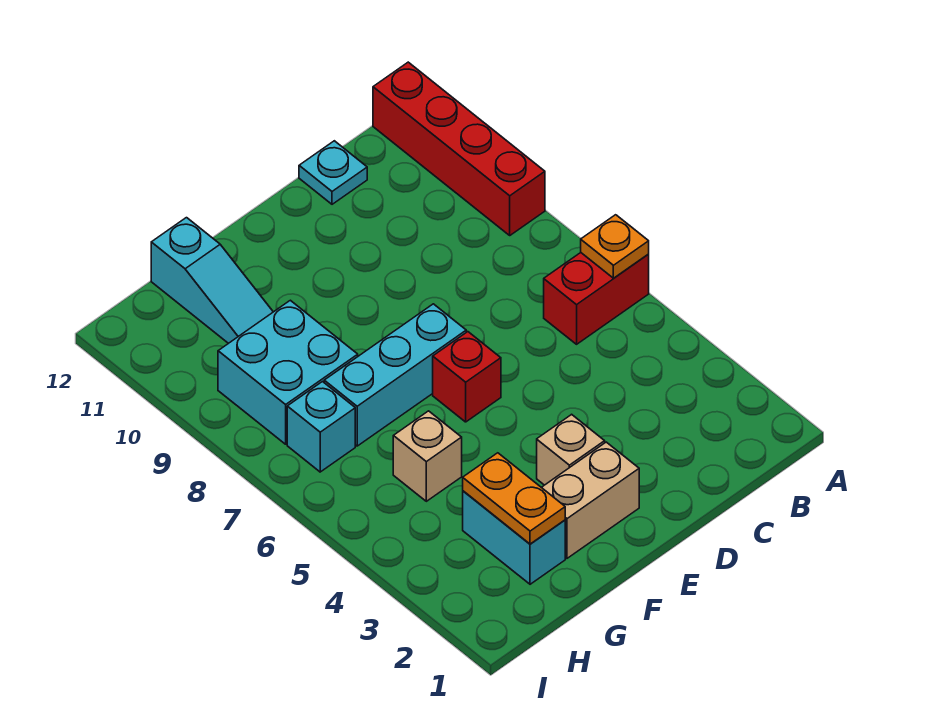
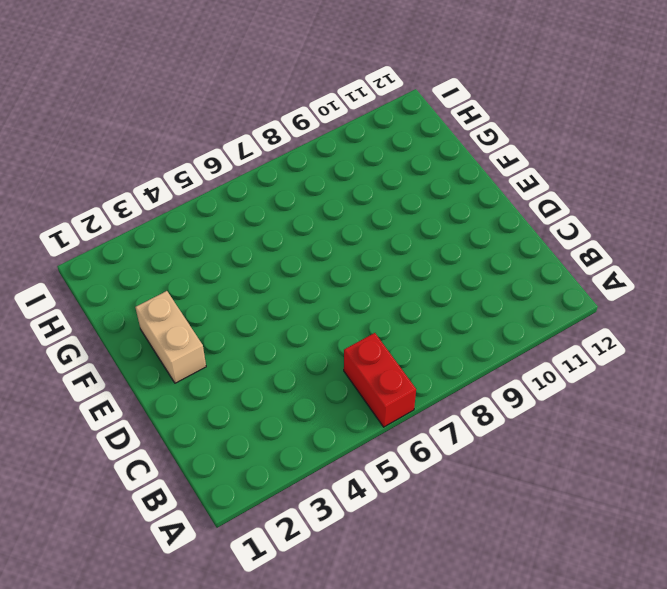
none -> red brick A9:A12 level 1
none -> cyan plate C12 level 1
none -> tan brick E3 level 1

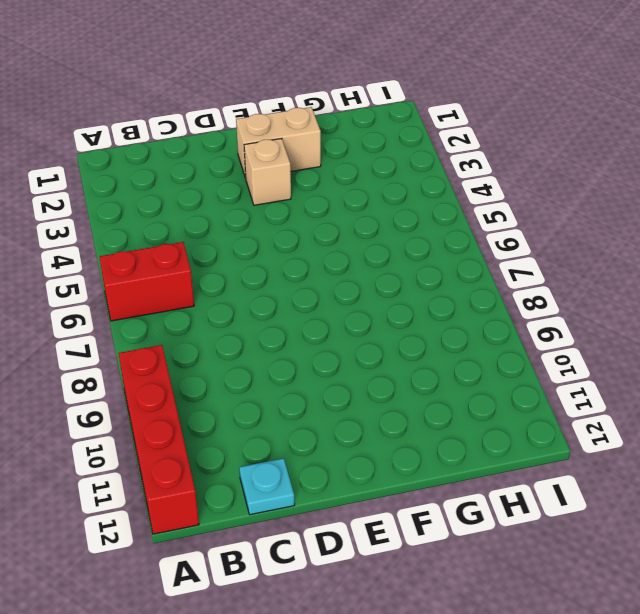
none -> red brick E6 level 1
none -> cyan brick E7:G7 level 1
none -> cyan brick G2:G3 level 1

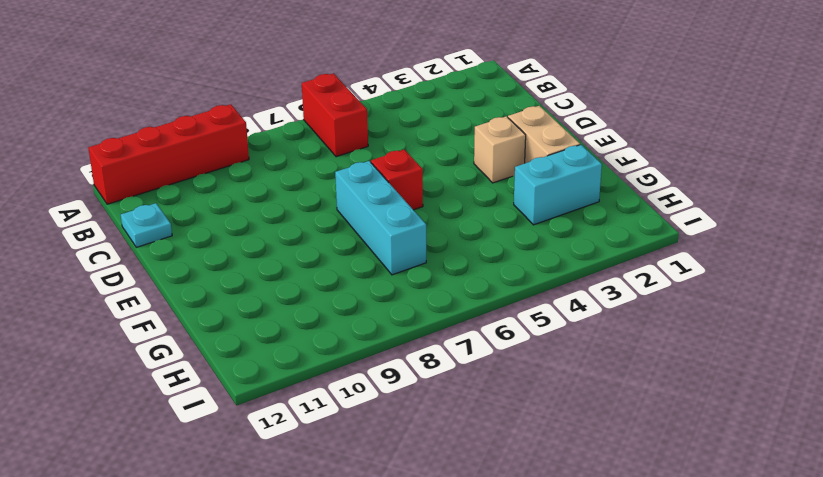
none -> tan brick G5 level 1
none -> cyan brick G8:H9 level 1
none -> cyan slope G10:G12 level 1 top 12

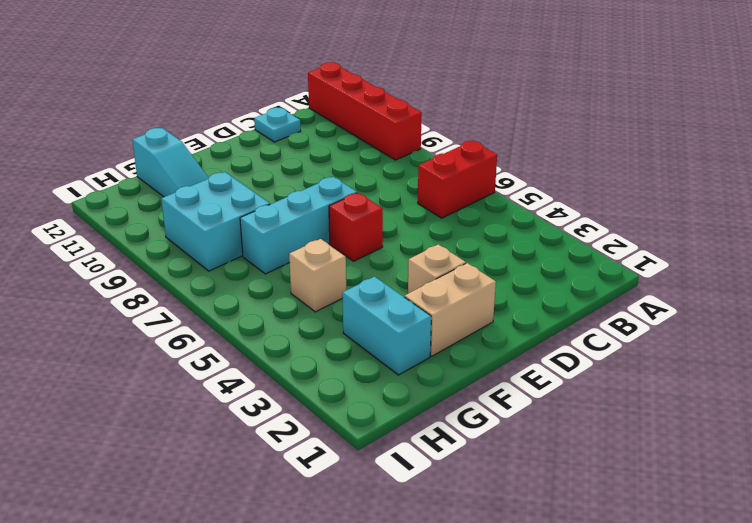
none -> cyan brick H7 level 1
none -> orange plate A6 level 2
none -> orange plate G2:G3 level 2

